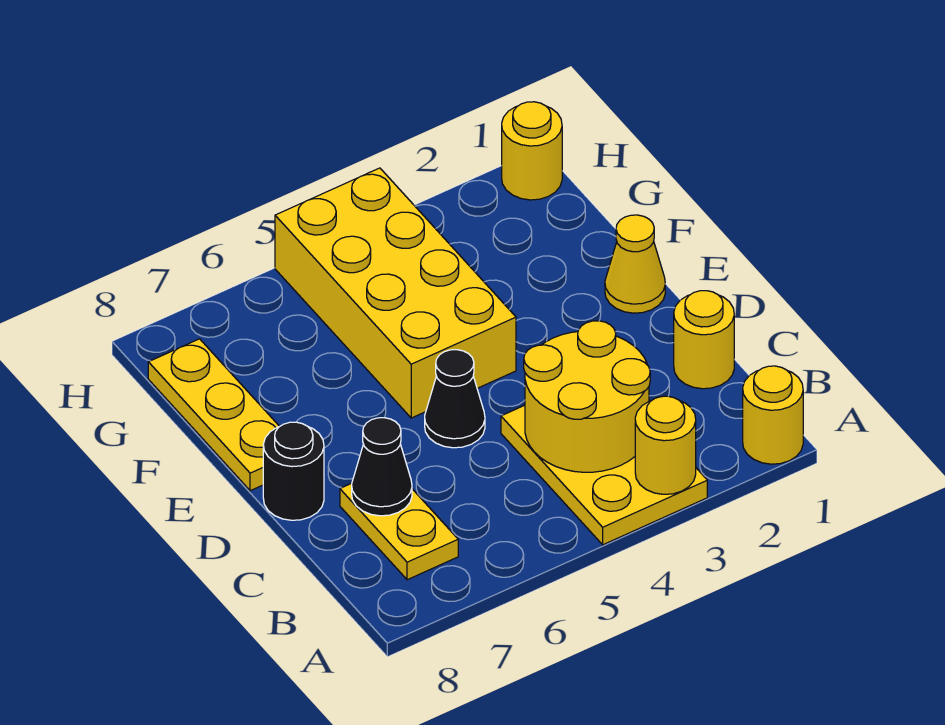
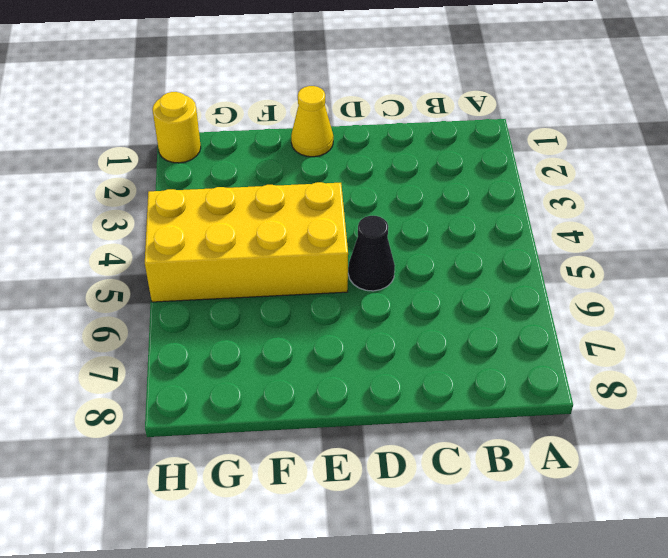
none -> yellow round brick A1 level 1
none -> yellow plate A3:C4 level 1
none -> yellow plate B7:C7 level 1

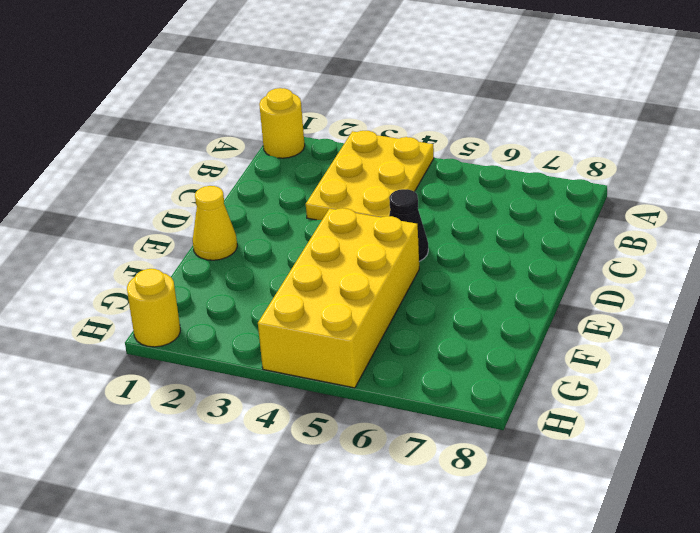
none -> yellow plate B7:C7 level 1
none -> yellow round brick C1 level 1
none -> black round brick D8 level 1

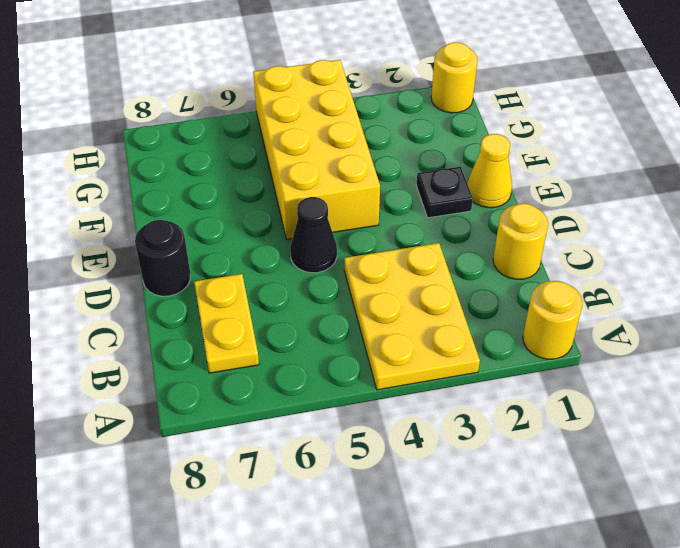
black plate E2 level 1 -> none
none -> yellow plate E8:G8 level 1
none -> yellow round brick A3 level 2
none -> yellow round brick B3:C4 level 2

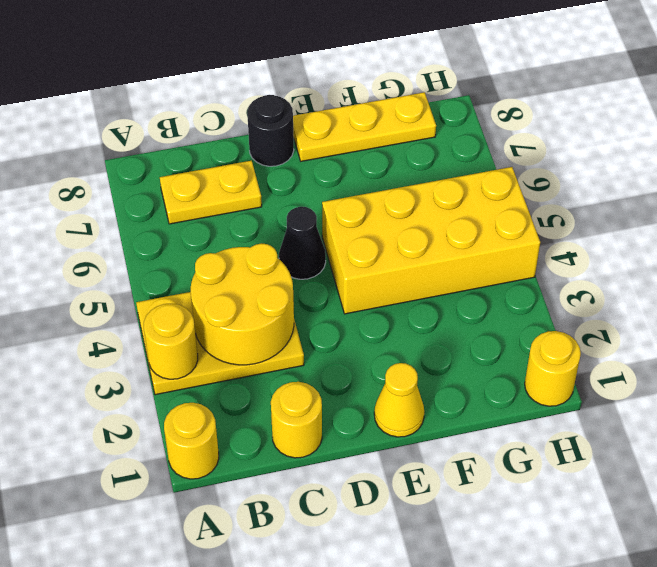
none -> black cone C7 level 2

